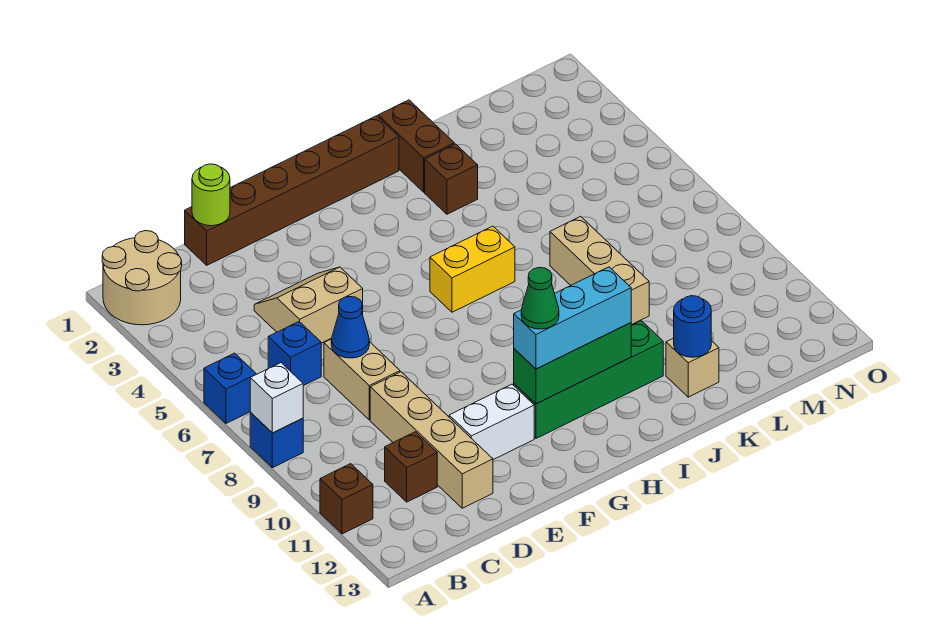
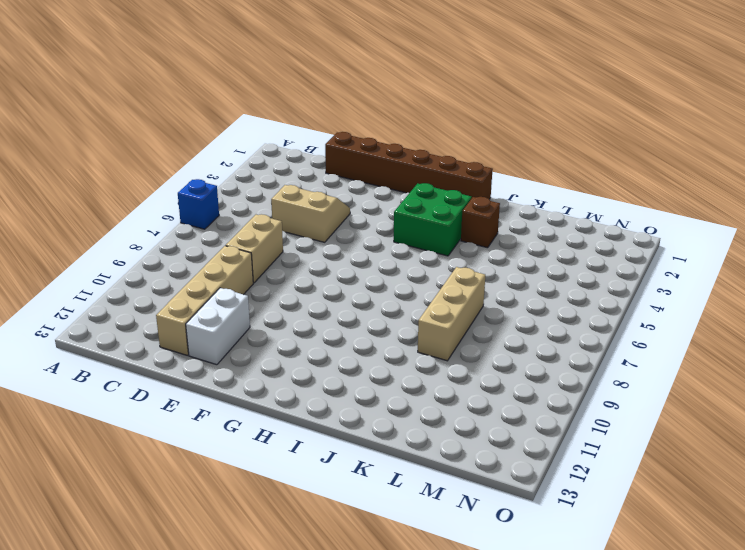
white brick E11:E12 level 1 -> white brick E11:F11 level 1
green brick H3:I4 level 1 -> none
none -> tan round brick A1:B2 level 1
none -> blue brick A8 level 1
none -> brown brick A11 level 1

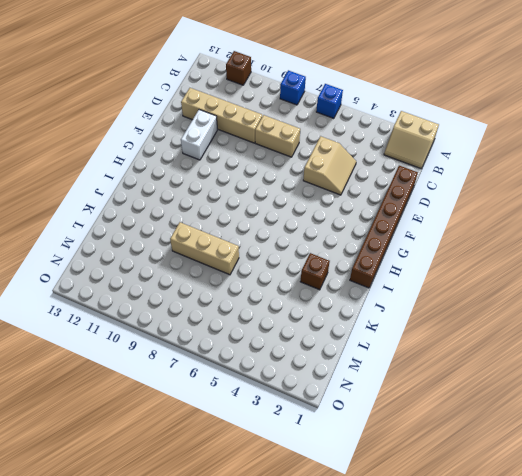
tan slope A1:B2 level 1 top A -> tan round brick A1:B2 level 1
none -> blue brick C6 level 1
none -> brown brick C11 level 1
none -> green brick G11:J11 level 1

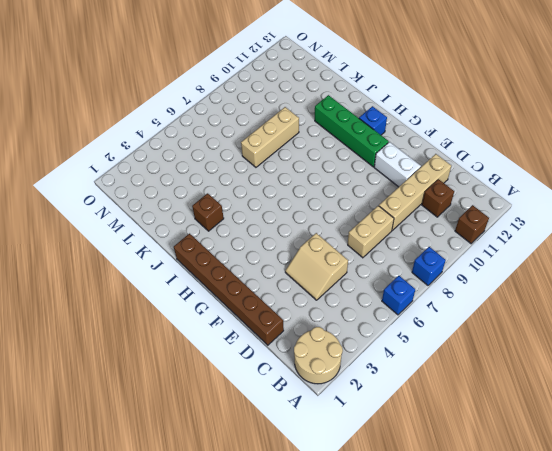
blue brick H12 level 1 -> blue brick C6 level 1
none -> yellow brick H6:I6 level 1
none -> brown brick J1:J2 level 1
none -> tan brick K12 level 1

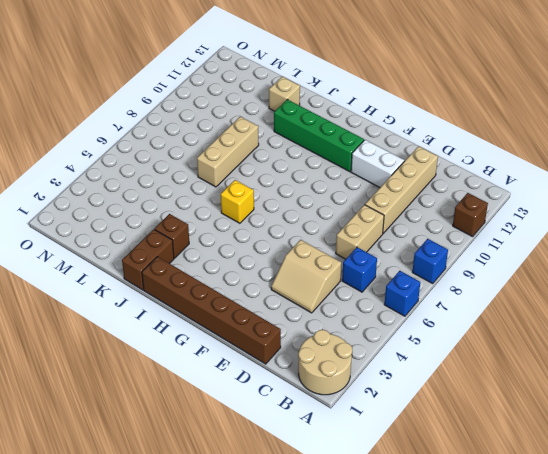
yellow brick I6 level 1 -> yellow brick H6:I6 level 1
none -> brown brick C11 level 1
none -> white brick A8 level 2
none -> lime round brick D1 level 2

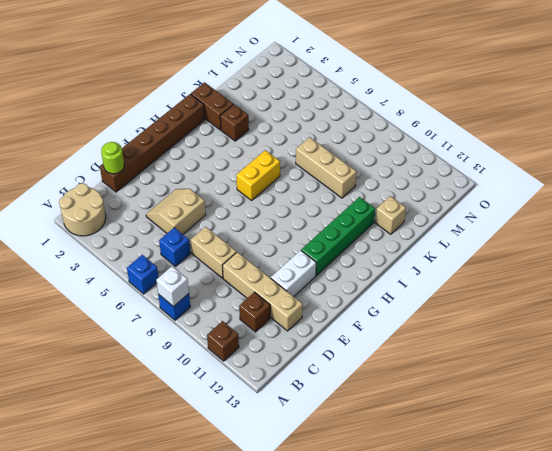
none -> blue cone D7 level 2
none -> green brick G11:I11 level 2
none -> blue round brick K12 level 2

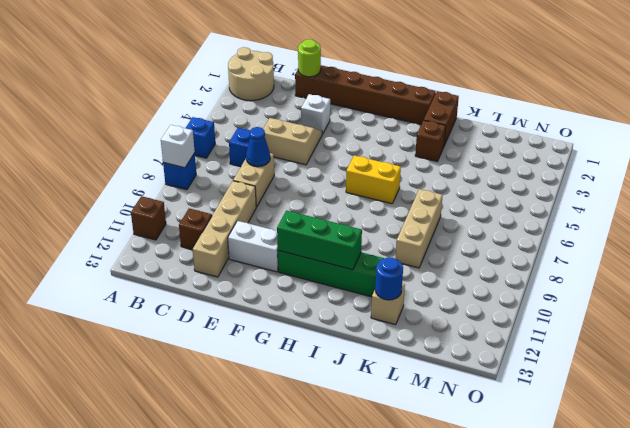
white brick E3 level 1 -> none
none -> cyan brick G11:I11 level 3
none -> green cone G11 level 4

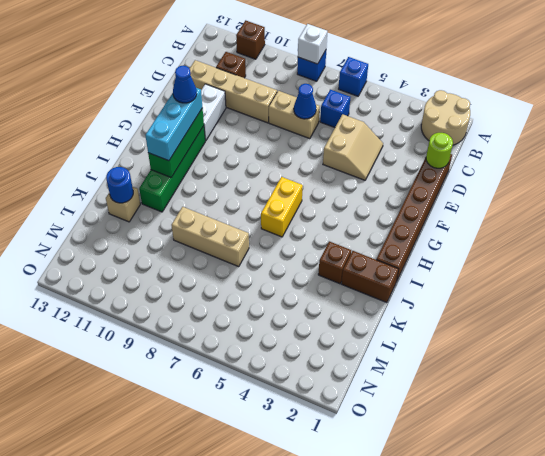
blue cone G11 level 4 -> green cone G11 level 4

